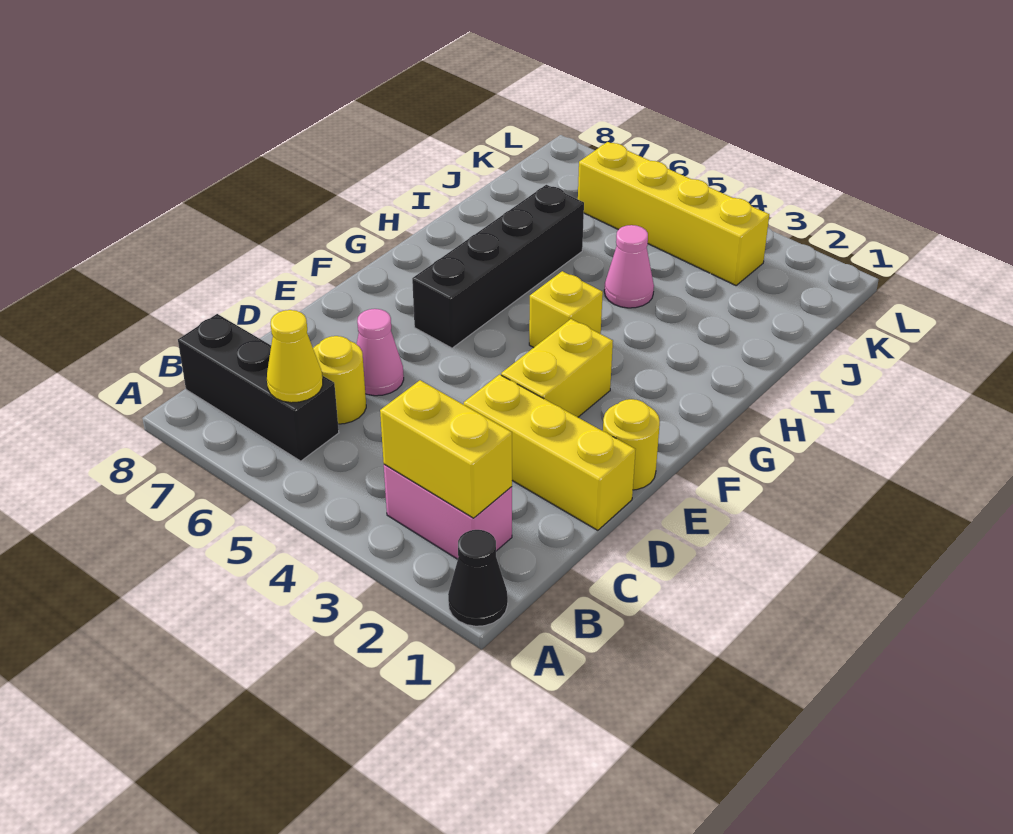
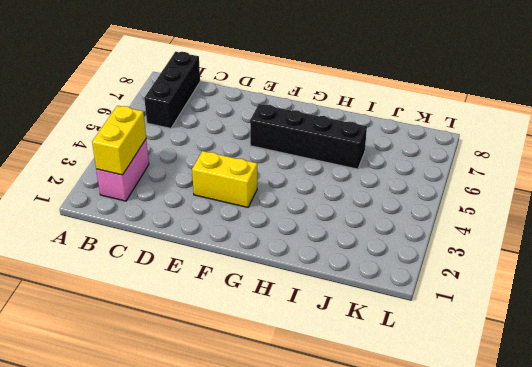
none -> black cone A1 level 1
none -> yellow round brick C6 level 1
none -> yellow brick D1:D3 level 1

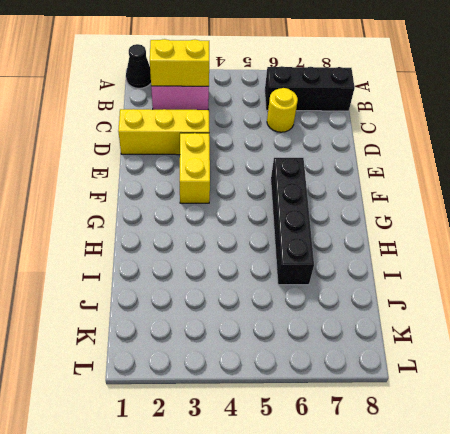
none -> pink cone D6 level 1
none -> yellow round brick E1 level 1
none -> yellow brick G4 level 1

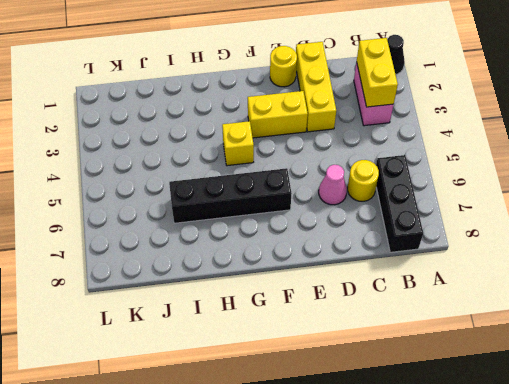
none -> pink cone I4 level 1
none -> yellow brick K3:K6 level 1
none -> yellow cone B6 level 2

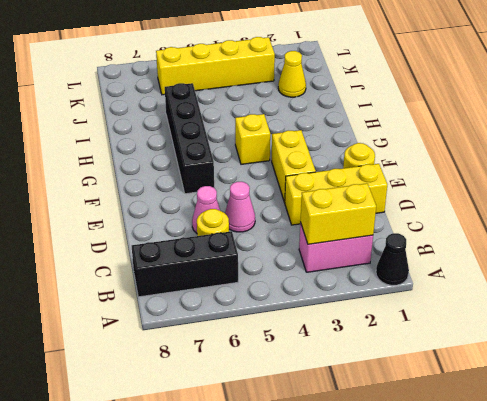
pink cone D5 level 1 -> pink cone I4 level 1
yellow cone J2 level 1 -> yellow cone B6 level 2

